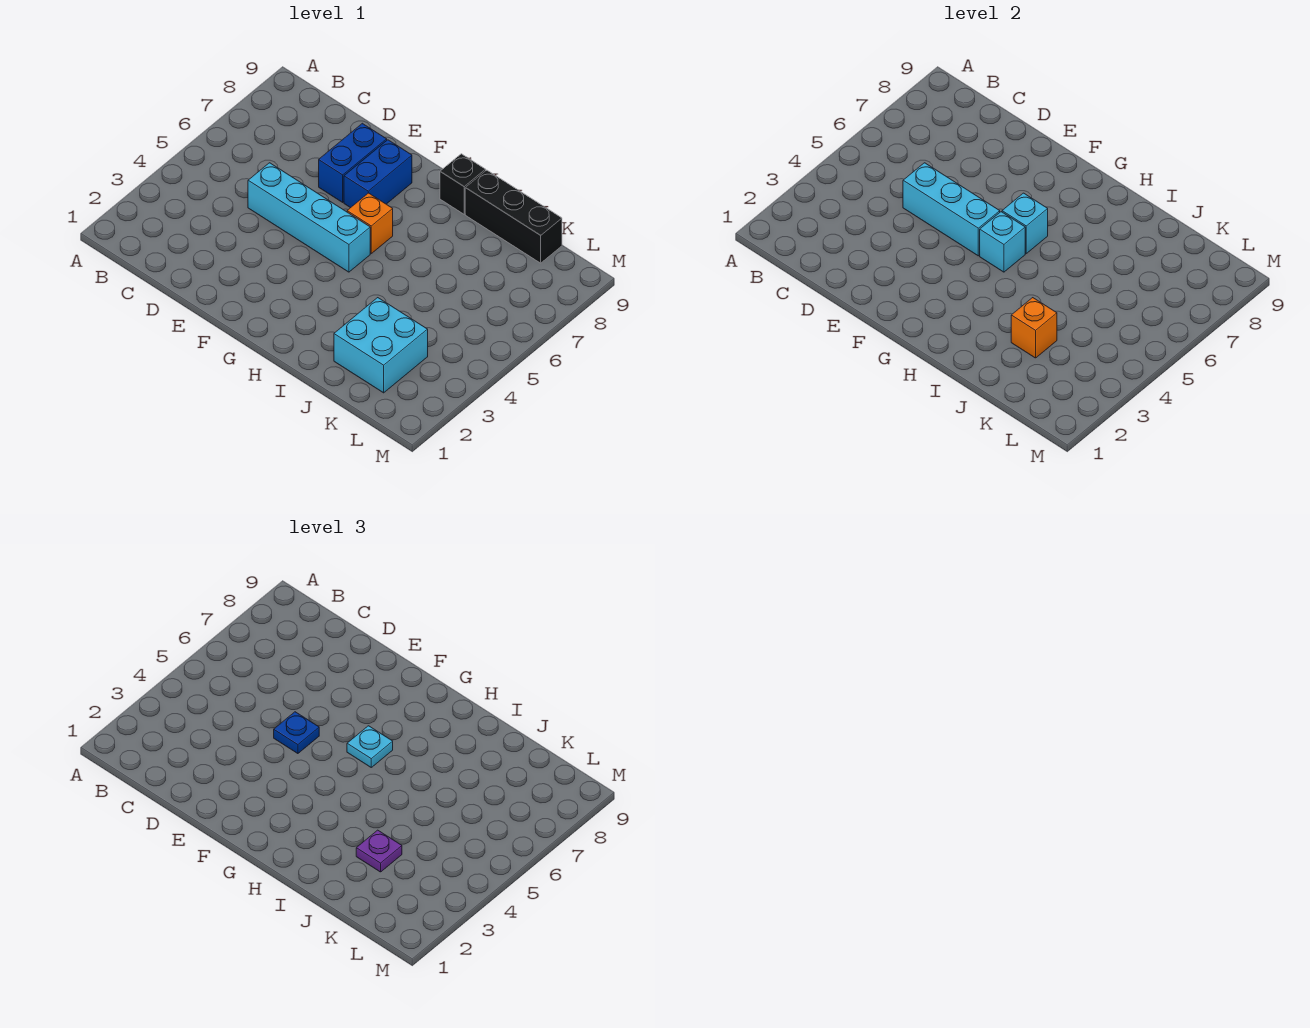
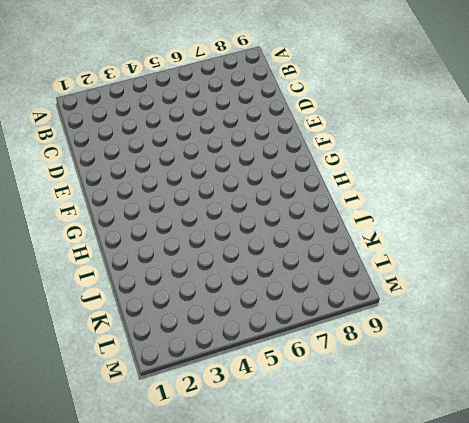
none -> cyan brick D5:G5 level 1
none -> blue brick E7:E8 level 1
none -> blue brick F7:F8 level 1

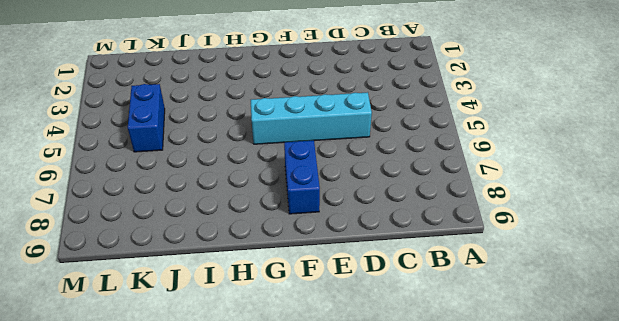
blue brick K4:K5 level 1 -> blue brick E7:E8 level 1
none -> orange brick G6 level 1
none -> black brick H9 level 1
none -> black brick I9:K9 level 1

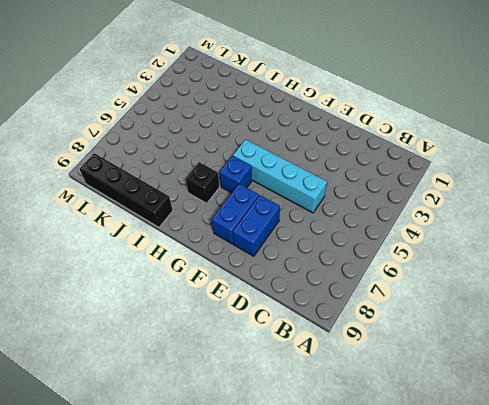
blue brick G6 level 1 -> orange brick G6 level 1
black brick H7 level 1 -> black brick H9 level 1
black brick I9:L9 level 1 -> black brick I9:K9 level 1
none -> cyan brick J2:K3 level 1
none -> cyan brick D5:F5 level 2
none -> cyan brick G5 level 2

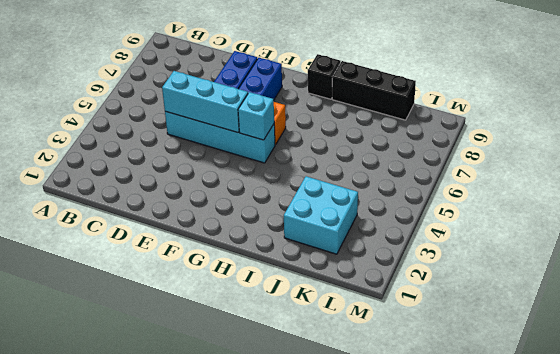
none -> cyan brick G6 level 2
none -> orange brick J3 level 2
none -> blue plate E5 level 3

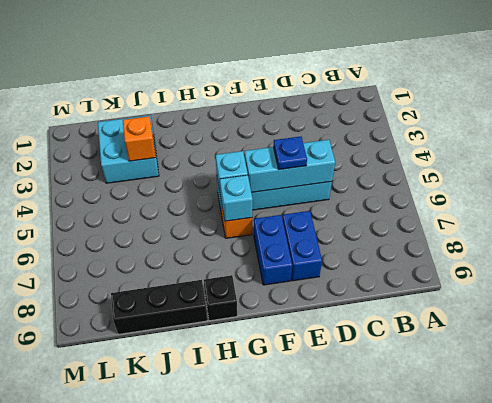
none -> cyan plate G6 level 3
none -> purple plate J3 level 3

